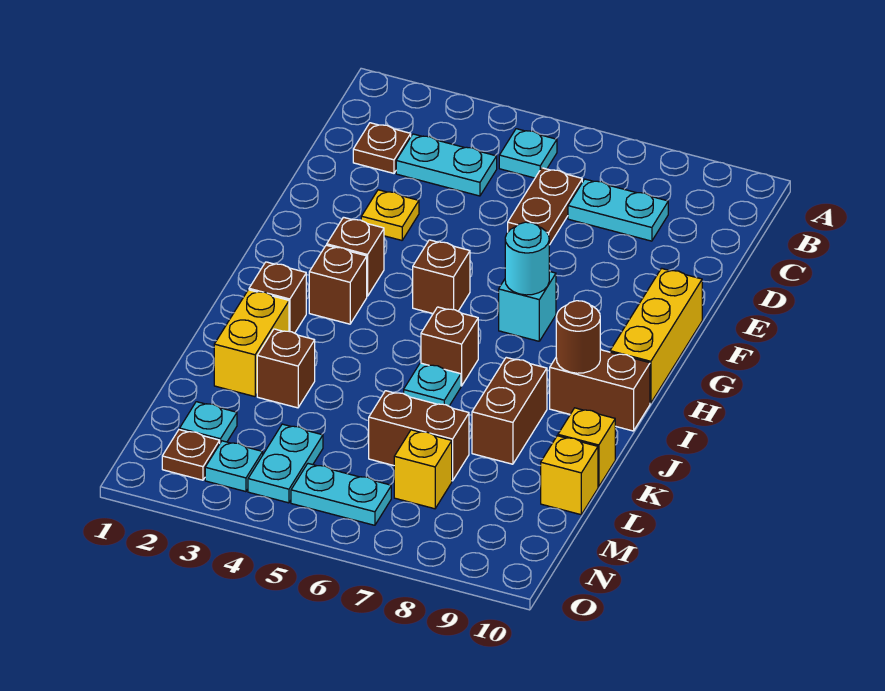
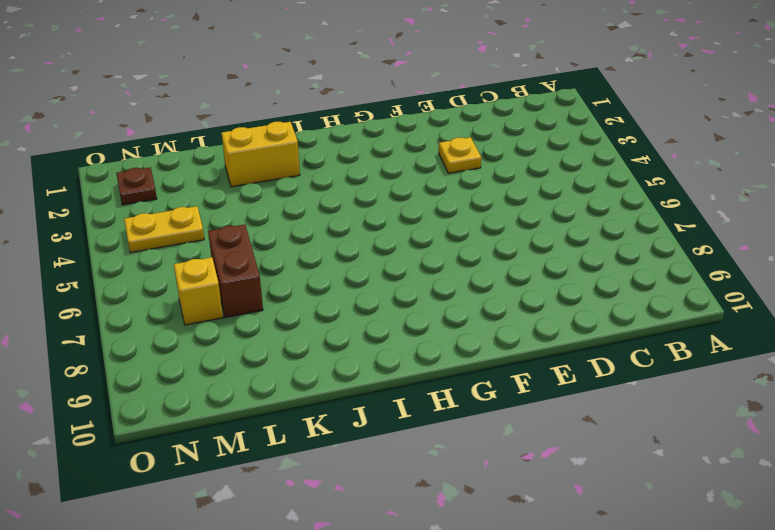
yellow plate M4:N4 level 1 -> cyan plate M4:N4 level 1
none -> cyan plate B5 level 1
none -> brown plate C2 level 1
none -> cyan plate C3:C4 level 1

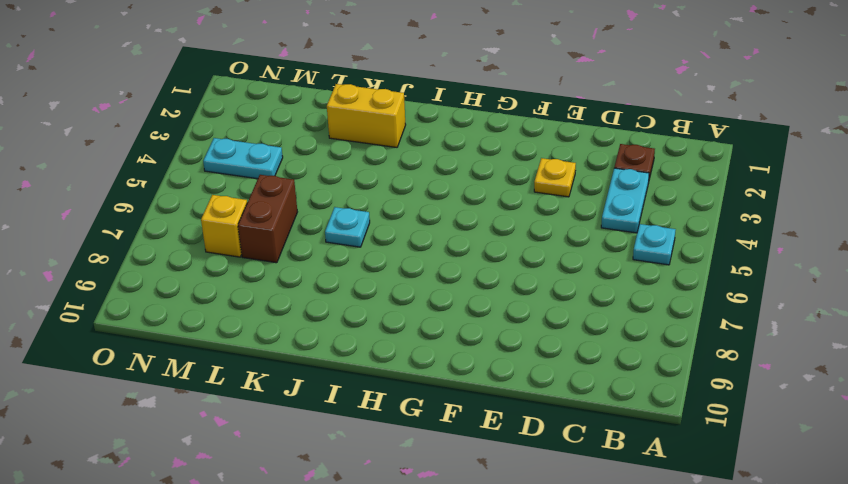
none -> brown plate C6:D6 level 1
none -> cyan plate C7:C8 level 1
none -> yellow brick F10:H10 level 1

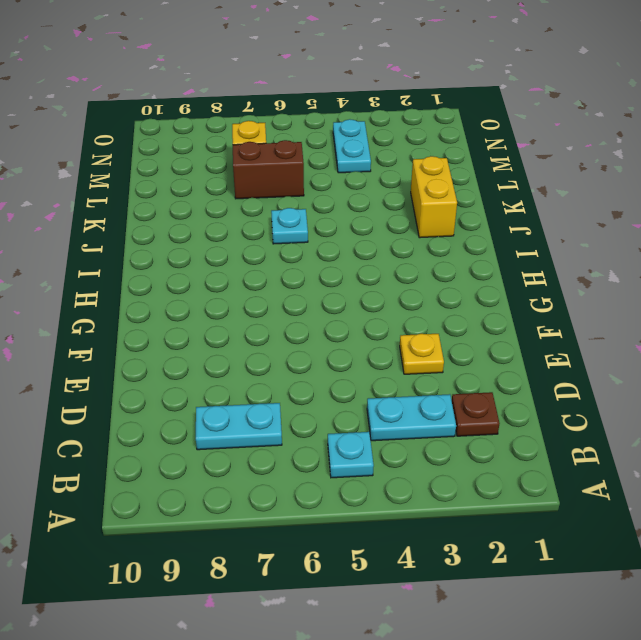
none -> brown plate C6:D6 level 1
none -> yellow brick F10:H10 level 1
none -> brown brick G3 level 1

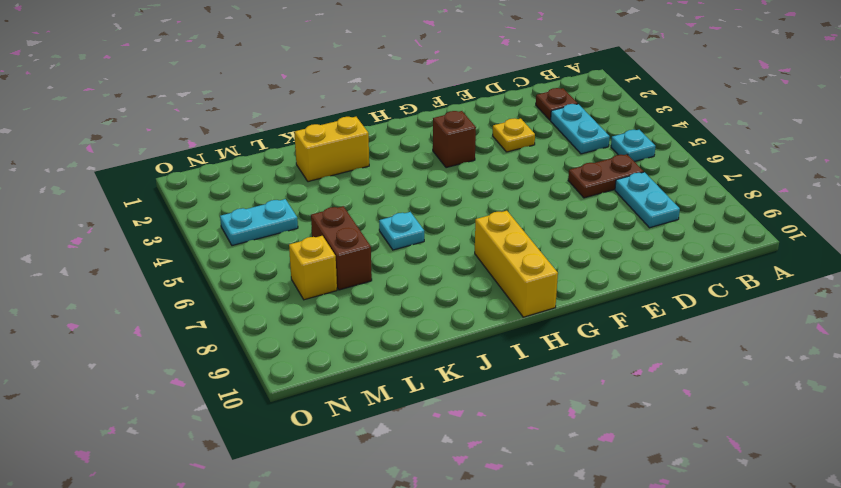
yellow brick H8:H10 level 1 -> yellow brick F10:H10 level 1
none -> brown brick G5 level 1
none -> cyan brick G7 level 1
none -> brown brick H3 level 1

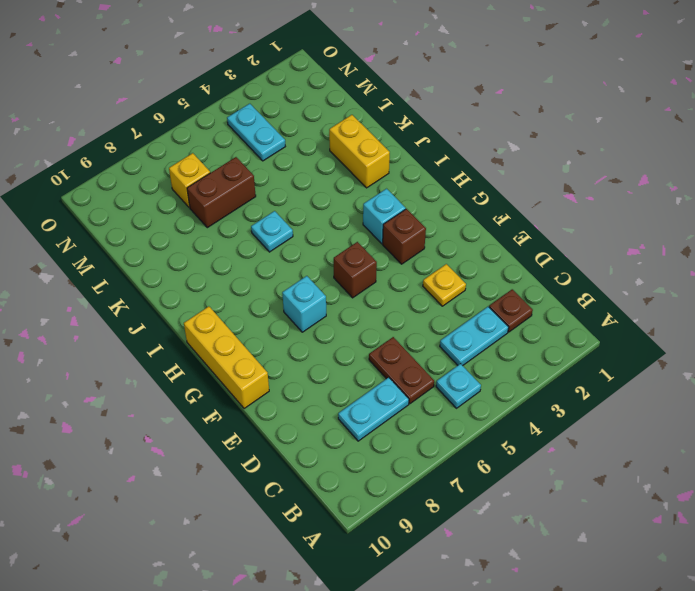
cyan brick H3 level 1 -> brown brick H3 level 1
none -> brown brick I2 level 1
none -> brown brick I6 level 1
none -> brown brick I9:I10 level 1

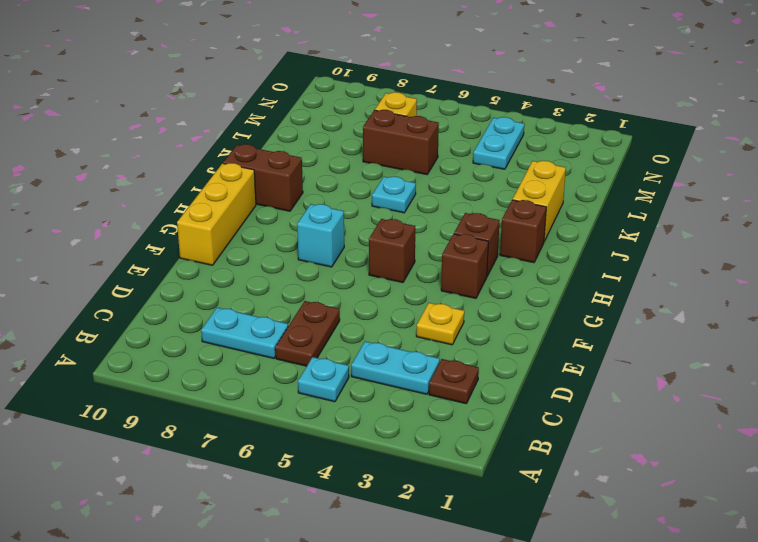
none -> brown brick I6 level 1
none -> brown brick J8:K8 level 1
none -> brown brick K3 level 1

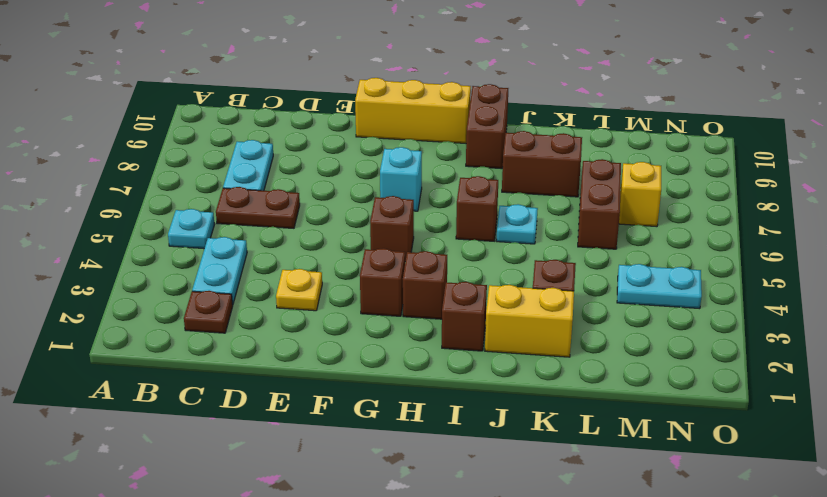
none -> yellow brick K10 level 1
none -> yellow brick L10 level 1
none -> cyan plate M2 level 1

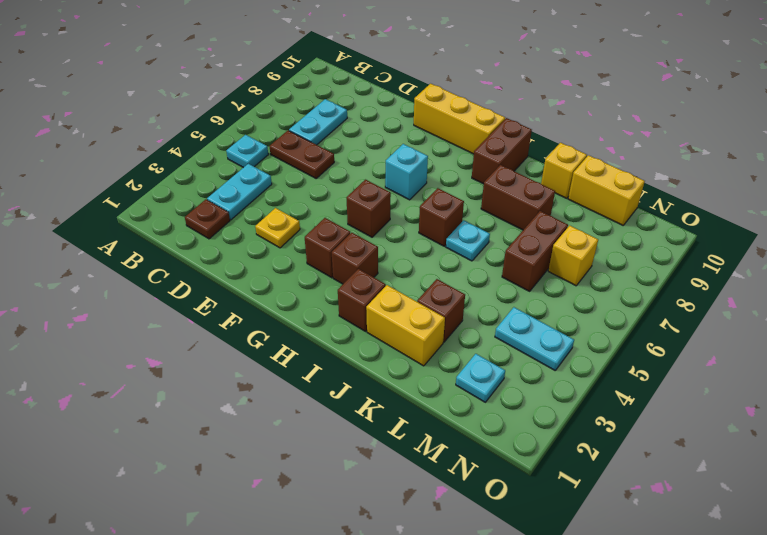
yellow brick L10:M10 level 1 -> yellow brick L10 level 1
none -> brown plate N2 level 1
none -> cyan plate N3 level 1
none -> cyan plate N5:N6 level 1

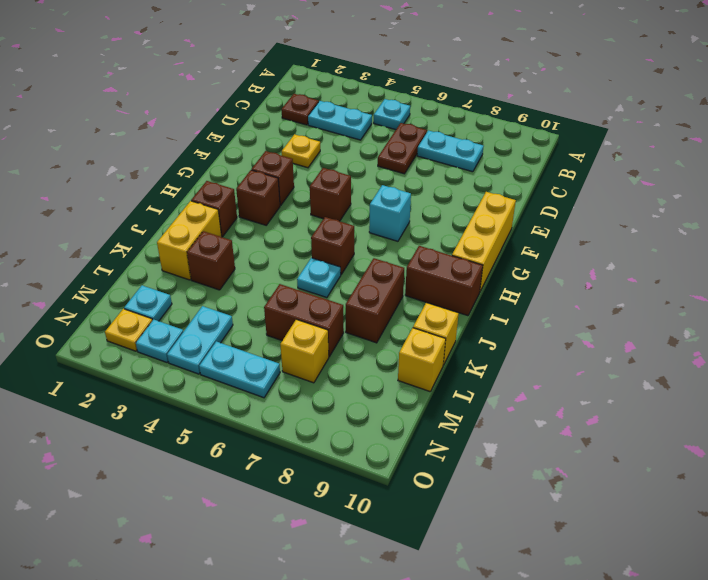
yellow plate N2 level 1 -> brown plate N2 level 1
none -> cyan round brick G7 level 2
none -> brown round brick I9 level 2

